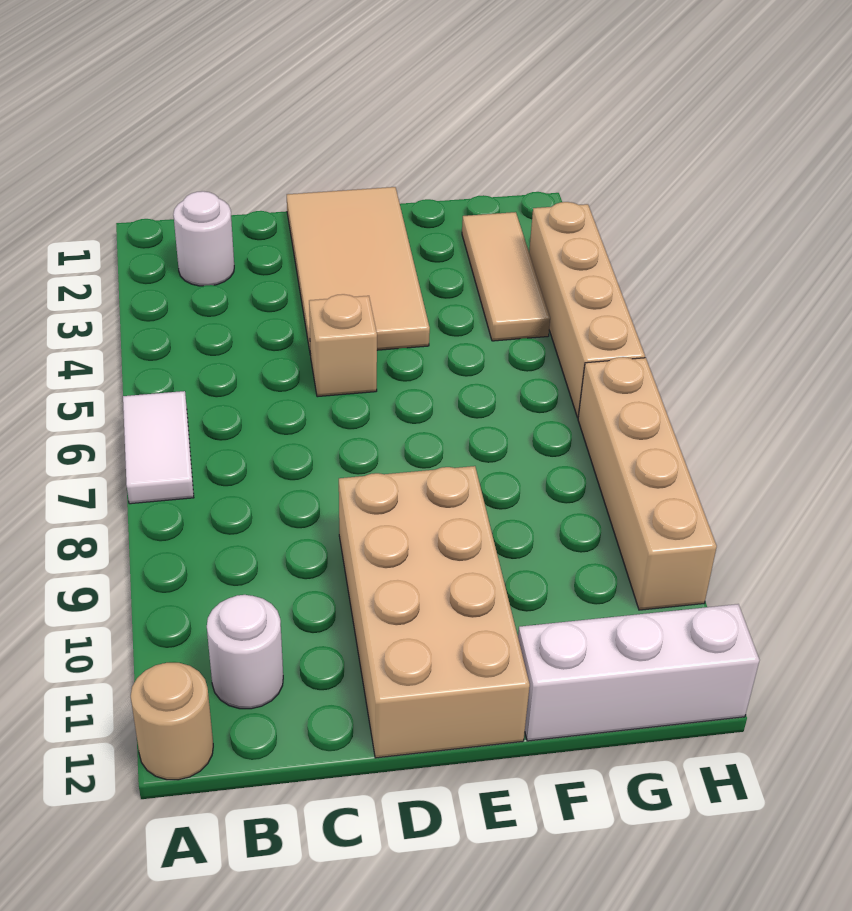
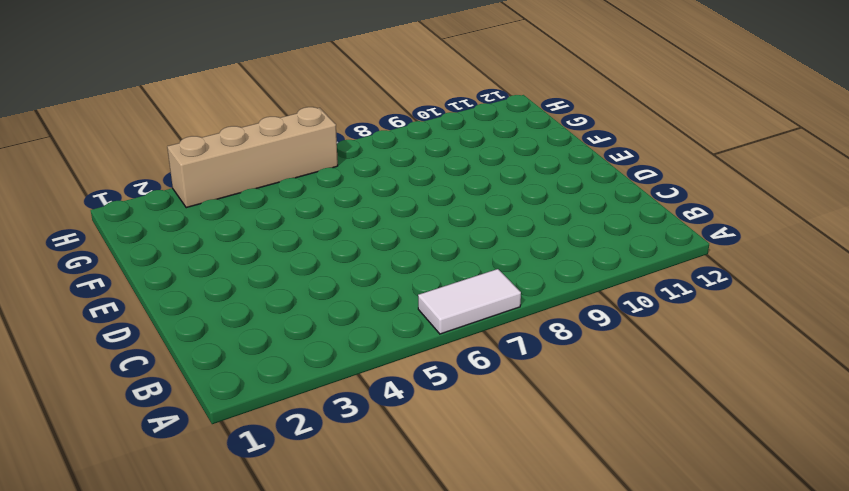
none -> tan round brick A12 level 1
none -> white round brick B2 level 1

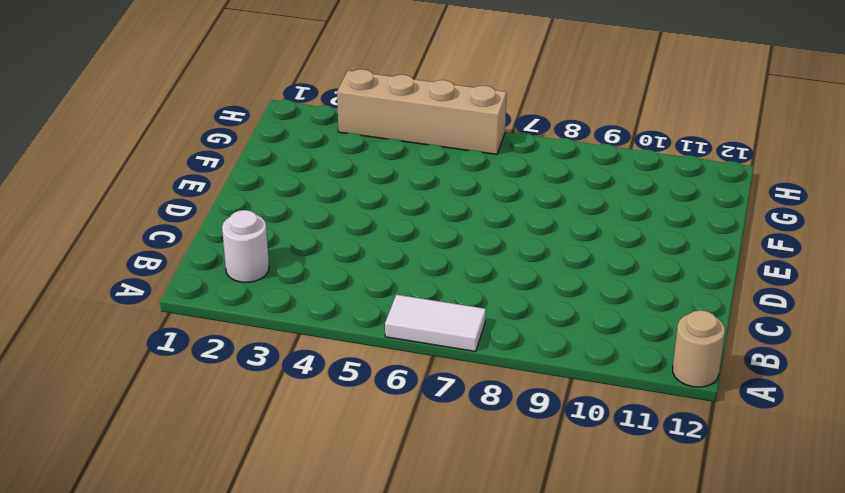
none -> white round brick B11 level 1
none -> tan tile D1:E4 level 1

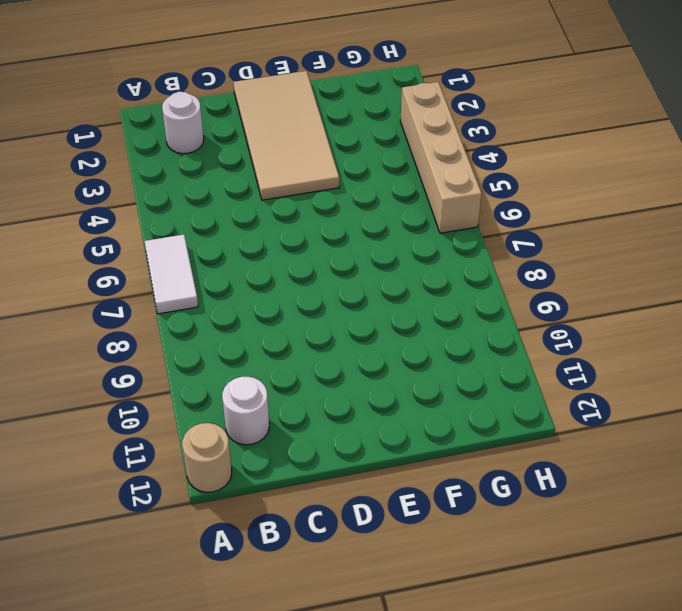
none -> tan brick D5 level 1
none -> tan brick D9:E12 level 1

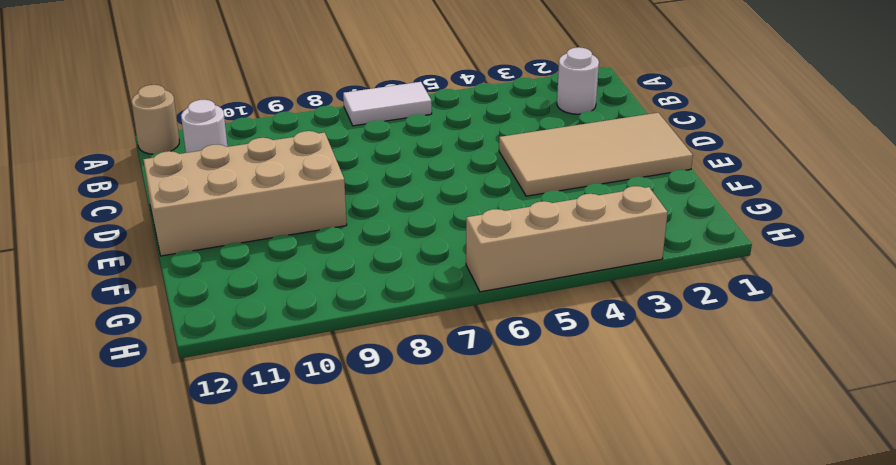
none -> tan brick D5 level 1
none -> white brick F12:H12 level 1

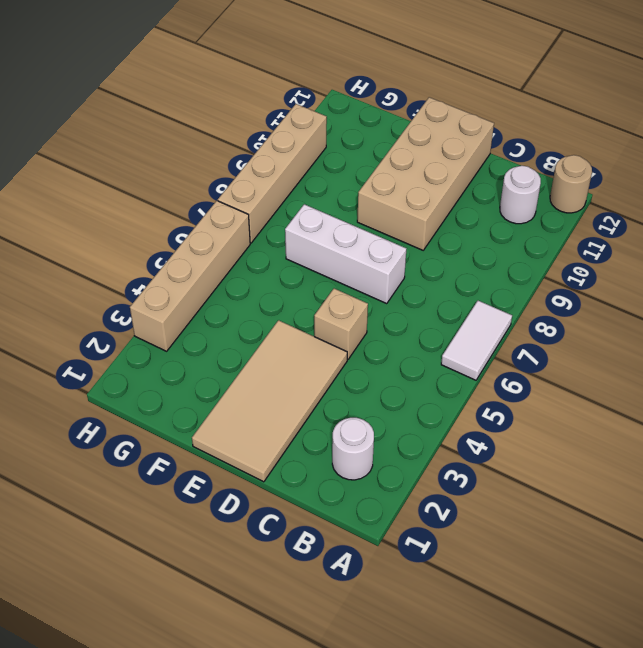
white brick D7:F7 level 1 -> white brick F12:H12 level 1
none -> tan tile G2:G4 level 1

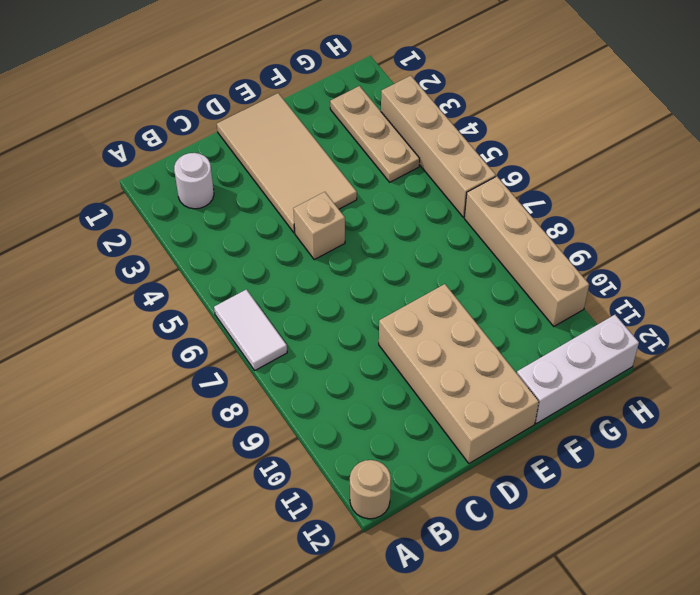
tan plate G2:G4 level 1 -> tan tile G2:G4 level 1
none -> white round brick B11 level 1

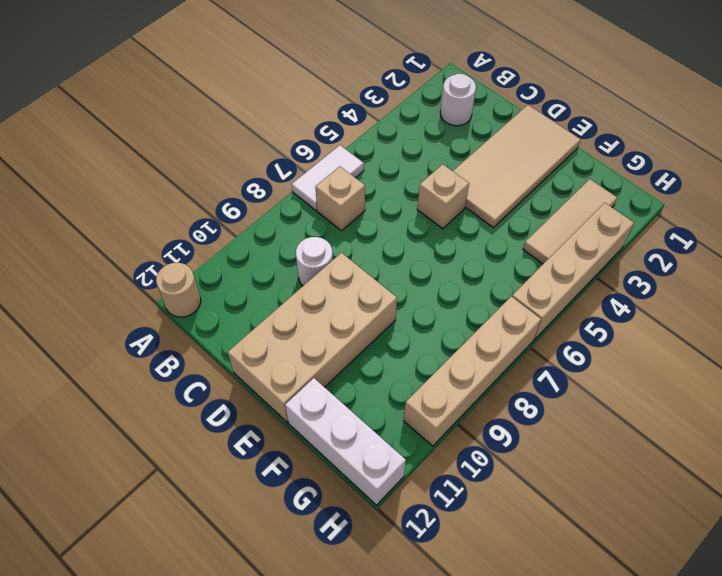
tan brick B7 level 1 -> none
white round brick C9 level 1 -> white round brick B11 level 1

